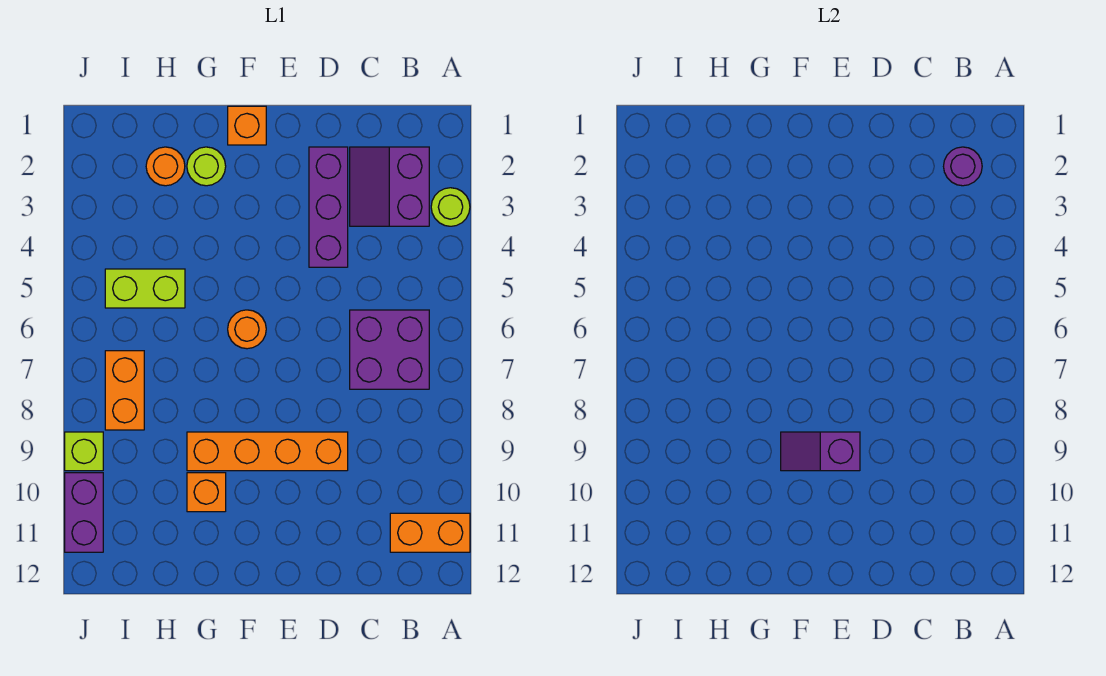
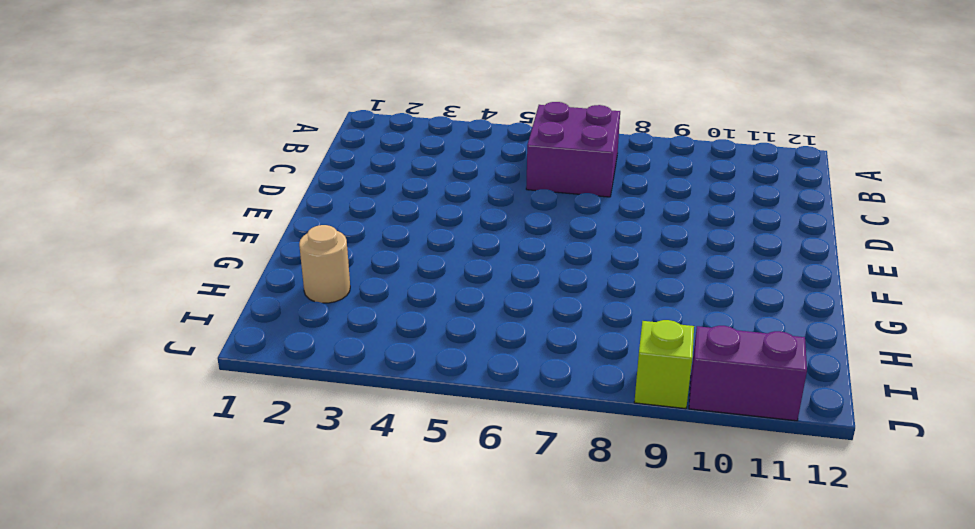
tan round brick H2 level 1 -> orange round brick H2 level 1
none -> lime round brick A3 level 1
none -> orange brick A11:B11 level 1
none -> purple slope B2:C3 level 1 top B

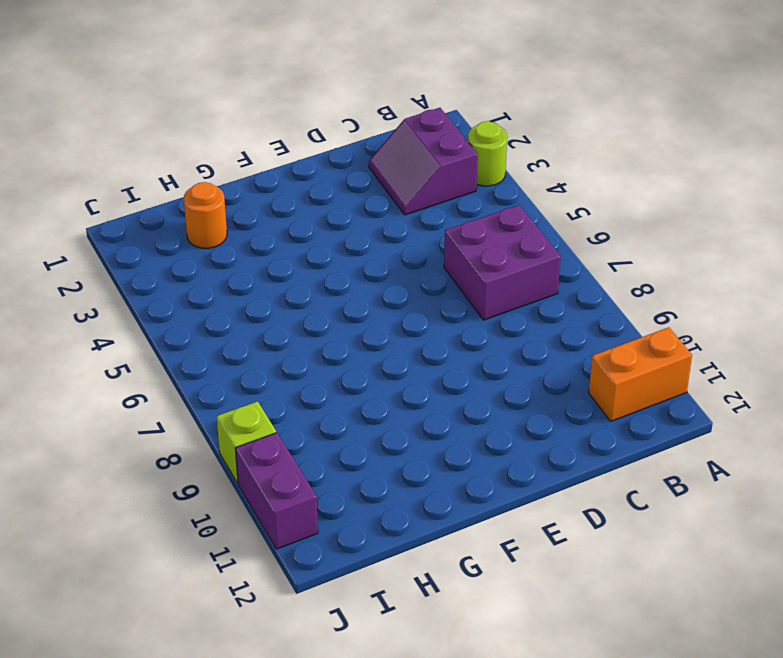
none -> purple brick D2:D4 level 1
none -> orange brick D9:G9 level 1
none -> orange brick F1 level 1

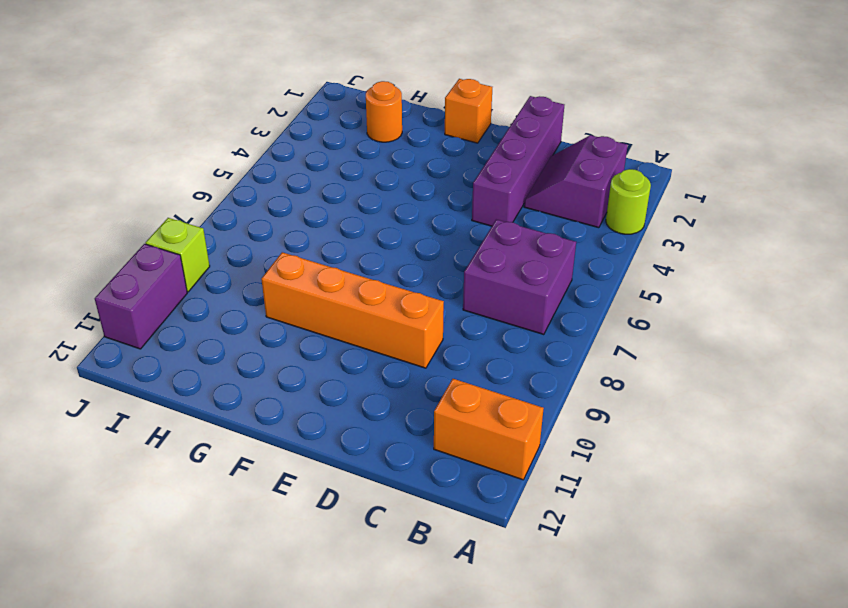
purple brick D1:D4 level 1 -> purple brick D2:D4 level 1
none -> orange round brick F6 level 1
none -> lime round brick G2 level 1
none -> orange brick G10 level 1

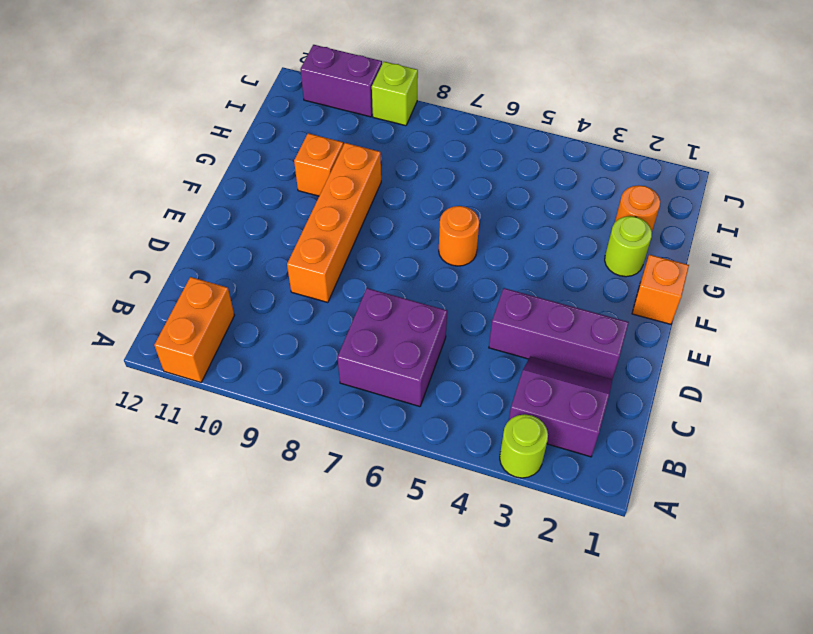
none -> lime brick H5:I5 level 1
none -> orange brick I7:I8 level 1
none -> purple round brick B2 level 2

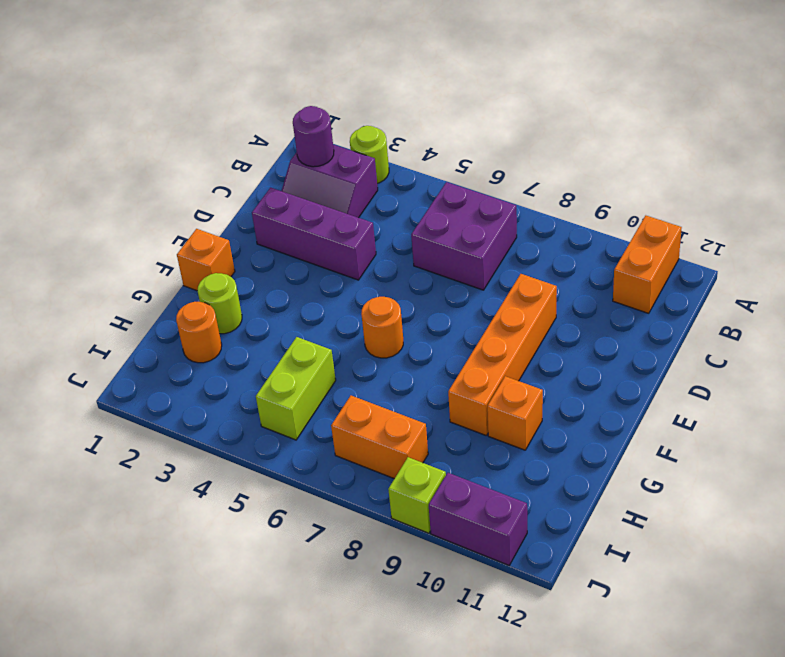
none -> purple slope E9:F9 level 2 top E

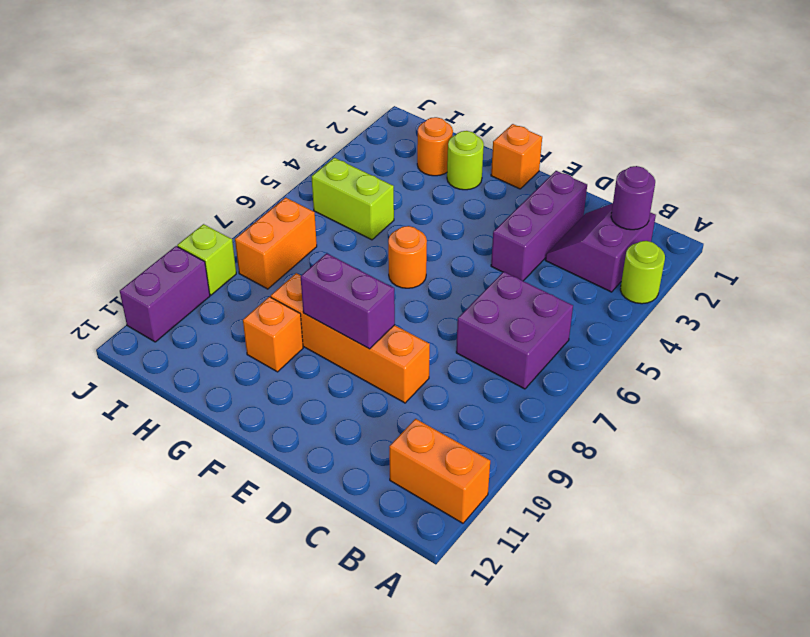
purple brick E9:F9 level 2 -> purple slope E9:F9 level 2 top E

